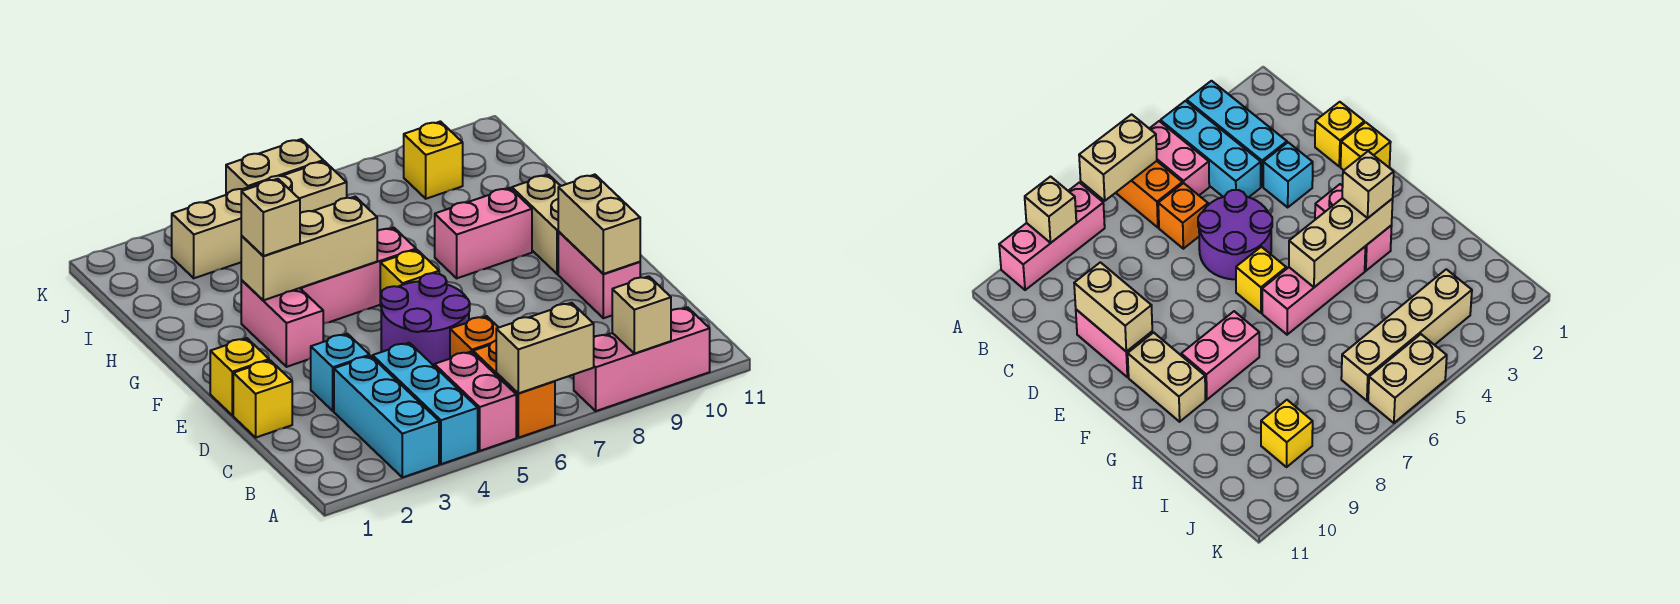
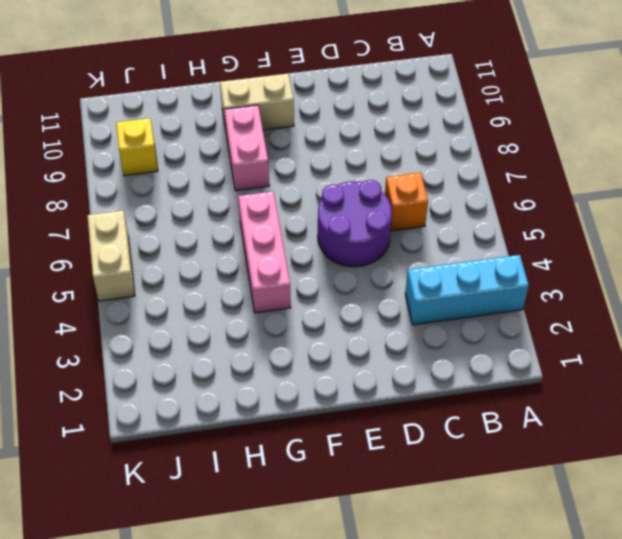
none -> cyan brick A4:C4 level 1
none -> pink brick A5:B5 level 1
none -> orange brick A6:B6 level 1

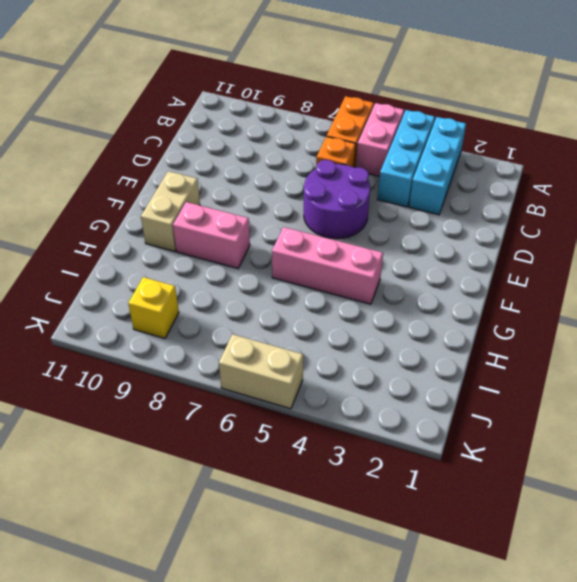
none -> pink brick A8:A10 level 1
none -> yellow brick D1 level 1
none -> cyan brick D3 level 1

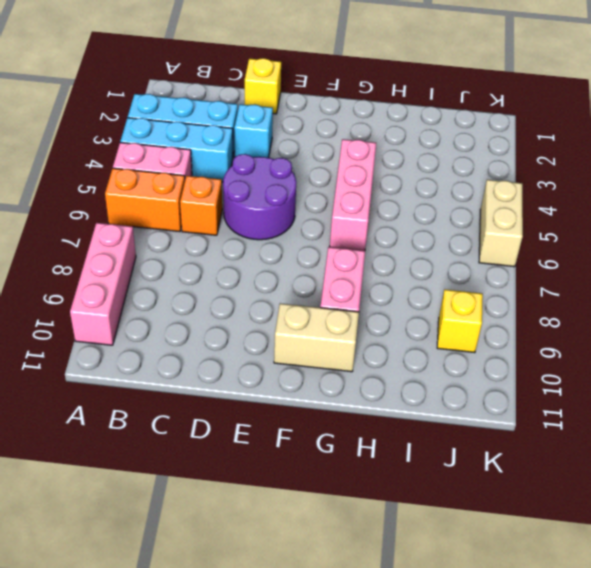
none -> pink brick D10:E10 level 1
none -> yellow brick E1 level 1
none -> pink brick F3:G3 level 1

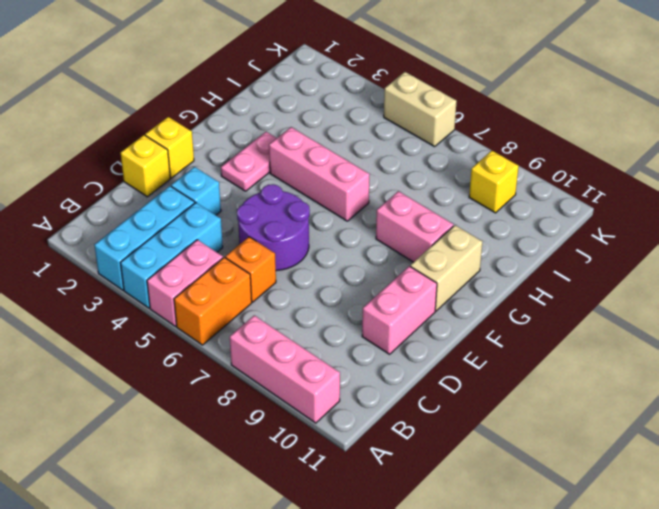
pink plate F3:G3 level 1 -> pink brick F3:G3 level 1
none -> yellow brick F6 level 1
none -> tan brick J3:J6 level 1
none -> tan brick A6:A7 level 2

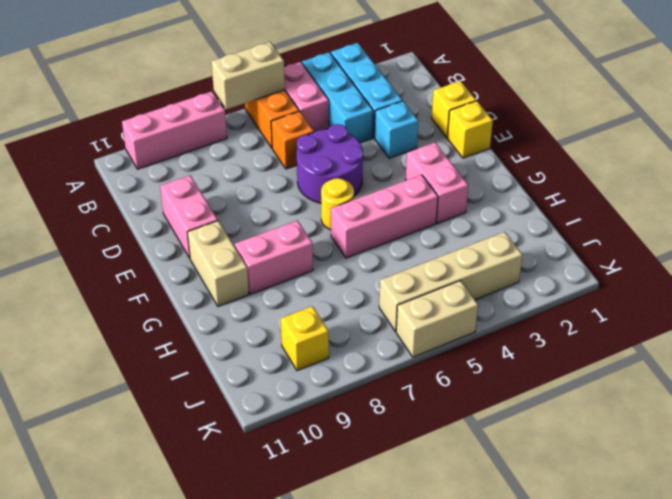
yellow round brick F6 level 1 -> yellow brick F6 level 1
none -> tan brick A9 level 2
none -> tan brick D10:E10 level 2
none -> tan brick G3:G5 level 2

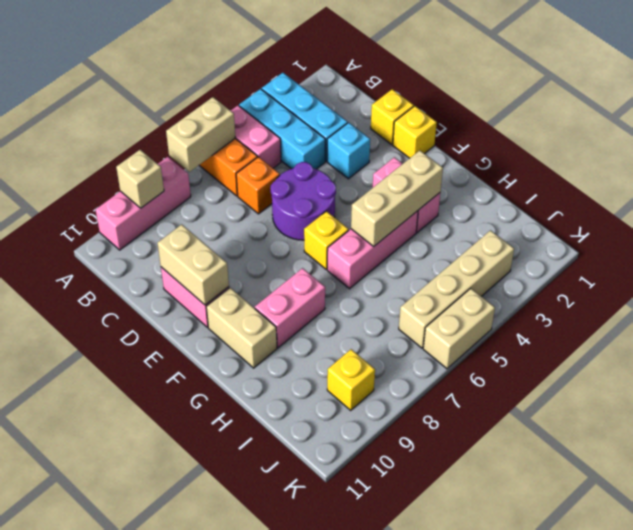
none -> tan brick G3 level 3

